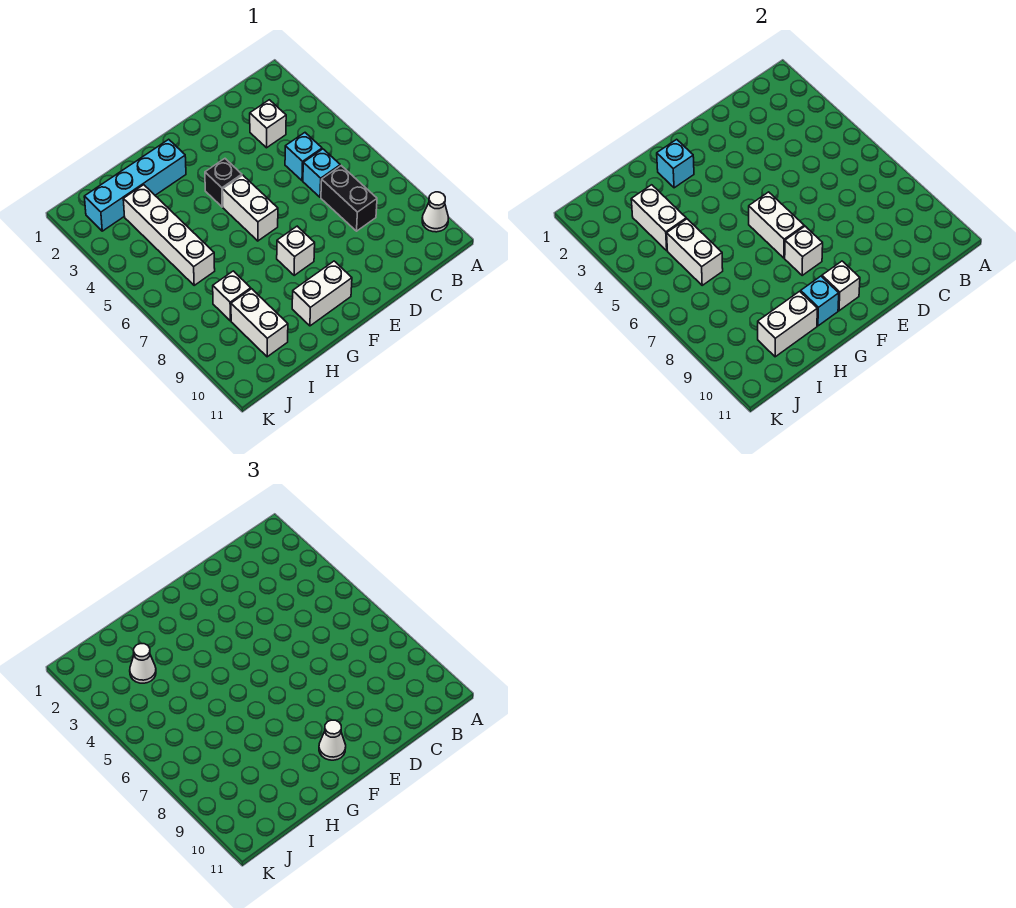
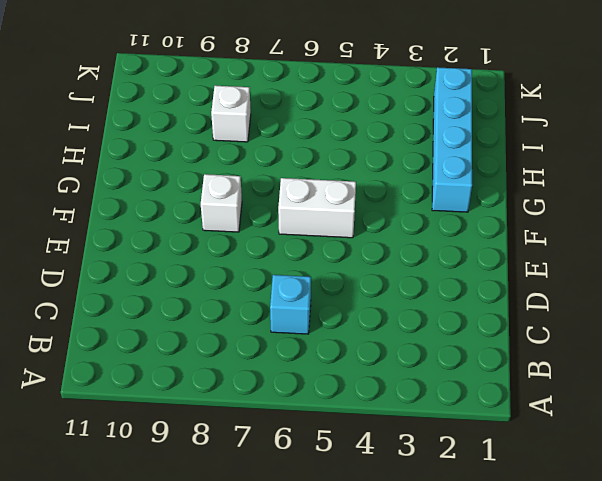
none -> white cone A10 level 1
none -> white brick C3 level 1
none -> cyan brick C5 level 1

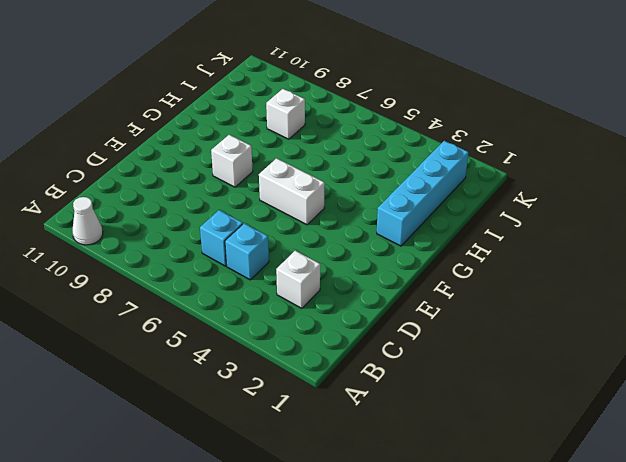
none -> black brick C7:C8 level 1
none -> black brick F4 level 1
none -> white brick F10:G10 level 1

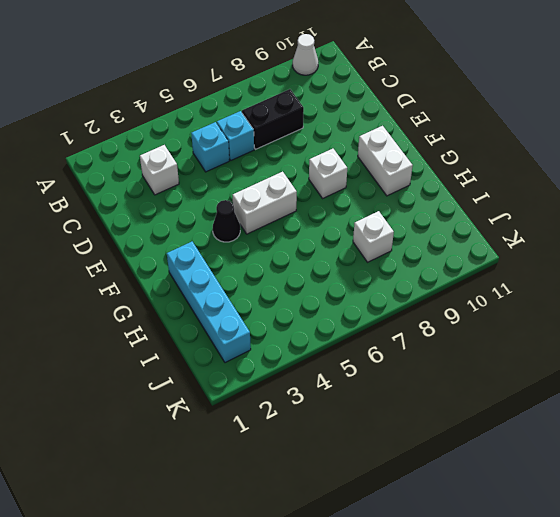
black cone F4 level 1 -> black brick F4 level 1
none -> white brick I3:I6 level 1
none -> white brick I9:I10 level 1
none -> white brick F6:F7 level 2

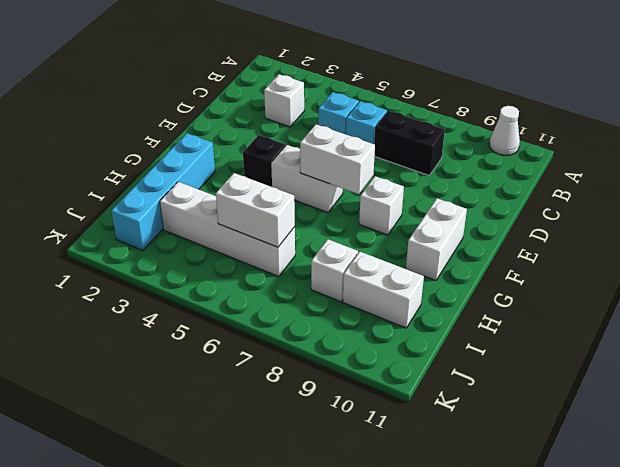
none -> white brick F8 level 2
none -> white brick F10 level 2
none -> cyan brick G2 level 2

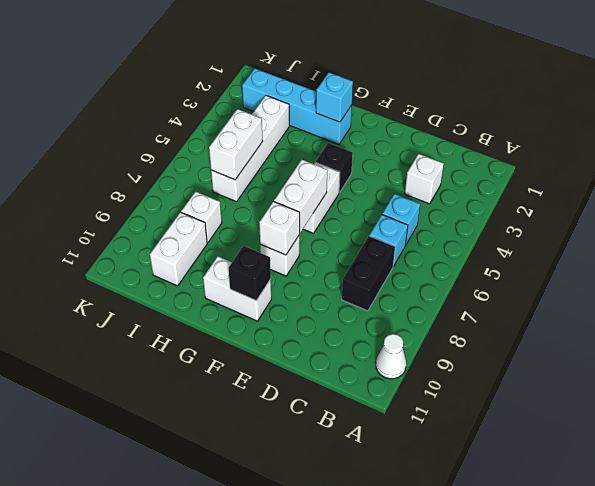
black brick F10 level 2 -> white brick F10 level 2
none -> cyan brick G10 level 2
none -> white brick H10:I10 level 2
none -> white brick I3:I4 level 2

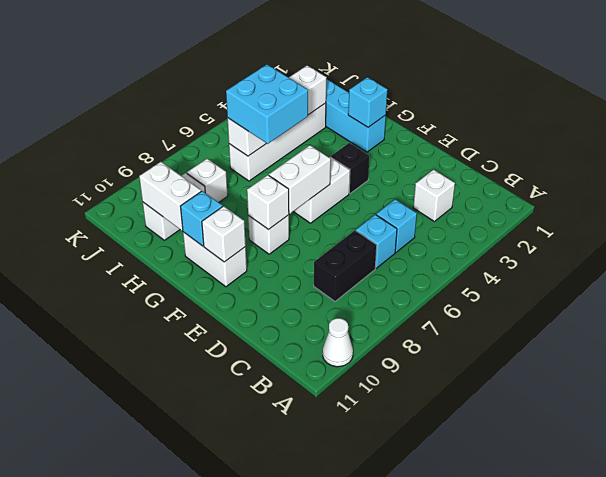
cyan brick H5:I6 level 3 -> none
none -> white cone F10 level 3
none -> white cone I3 level 3

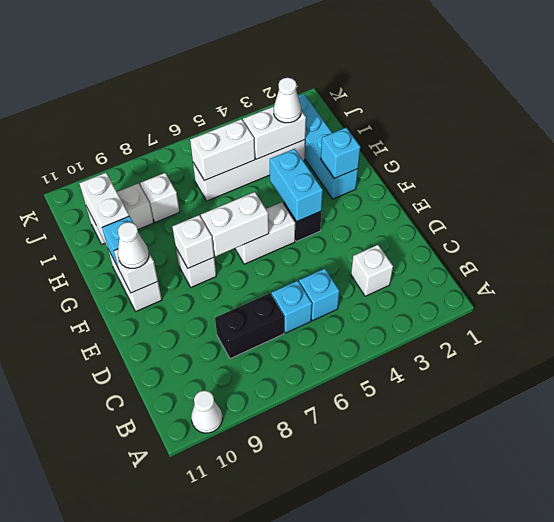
cyan brick F4:G4 level 2 -> none

